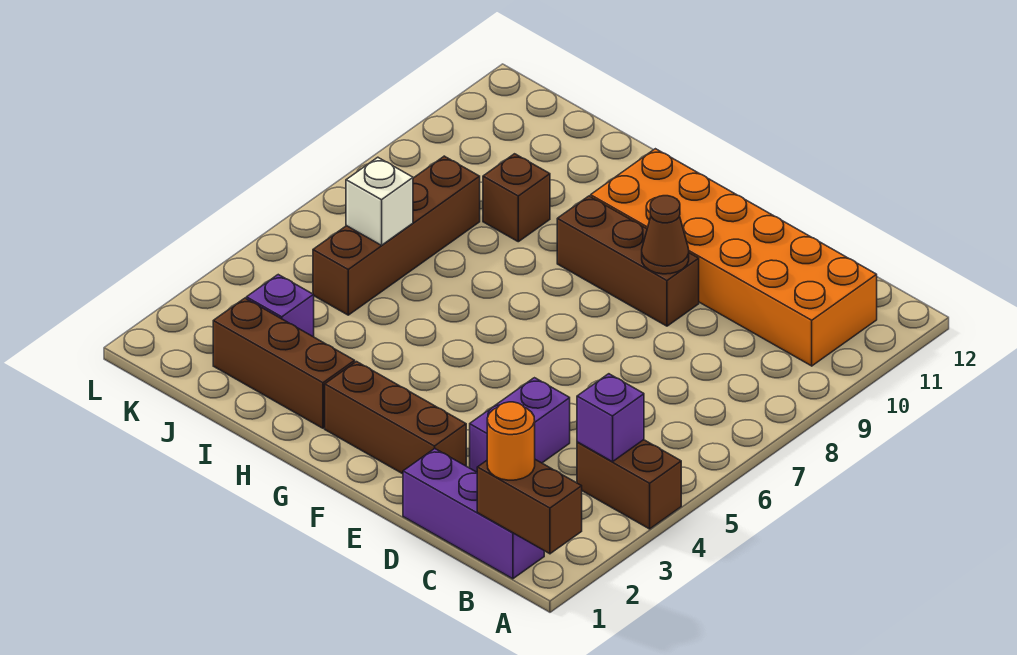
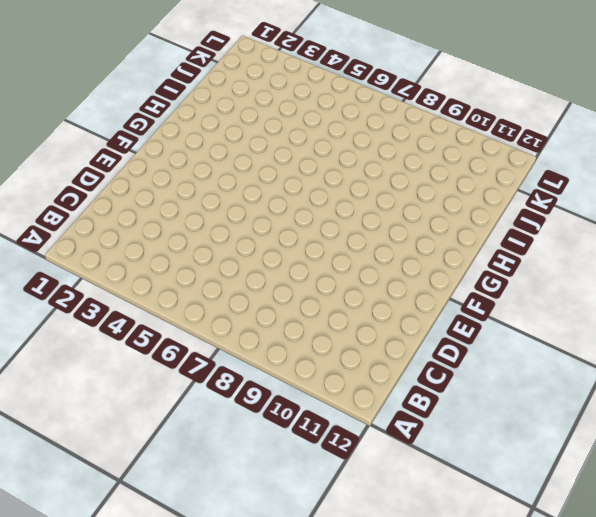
none -> brown brick A4:B4 level 1
none -> purple brick B1:D1 level 1
none -> orange brick B10:G11 level 1

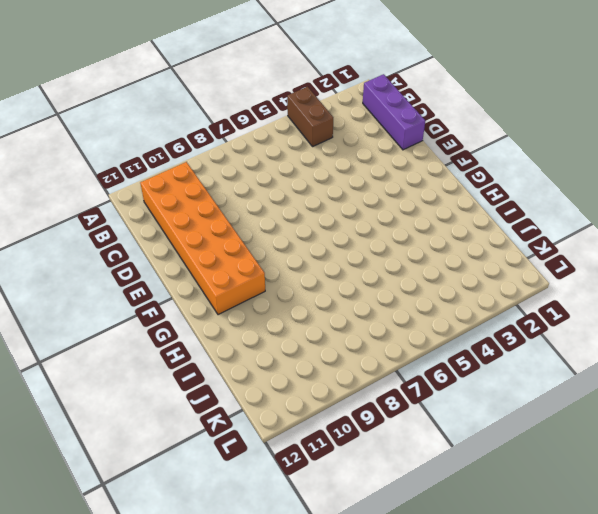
none -> purple brick D3:D4 level 1
none -> brown brick E2:G2 level 1
none -> brown brick E9:G9 level 1

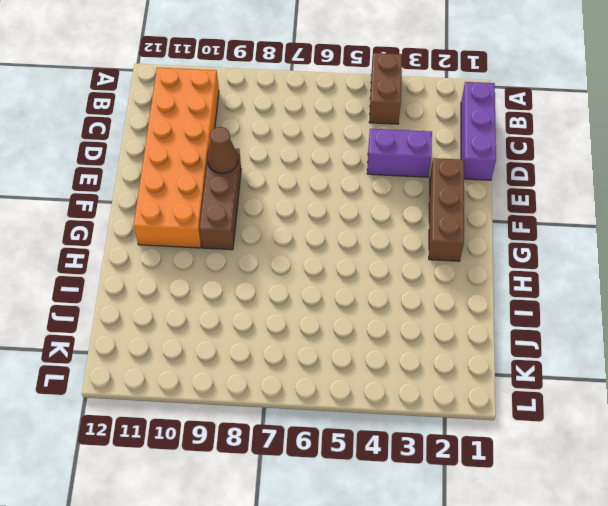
none -> brown brick H2:J2 level 1
none -> brown brick I9 level 1
none -> purple brick J3 level 1

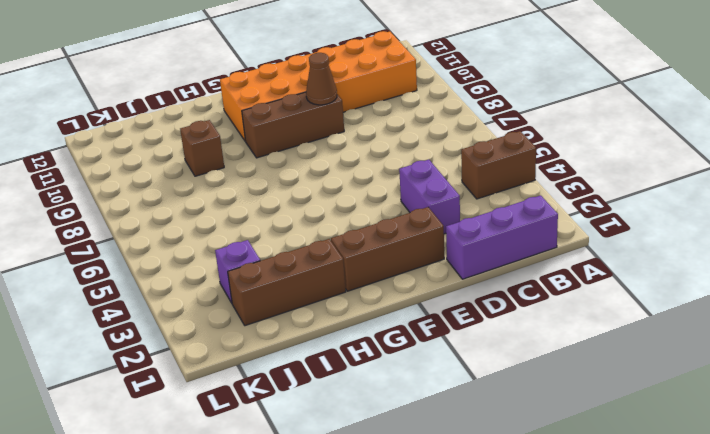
none -> brown brick J5:J8 level 1
none -> brown brick A1:B1 level 2
none -> purple brick B4 level 2

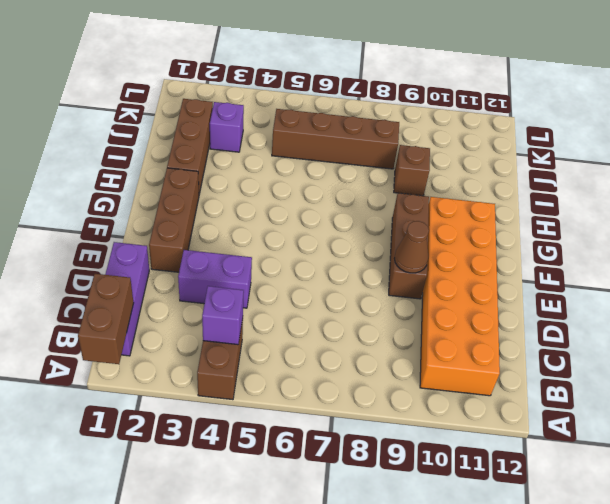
none -> white brick J6 level 2
none -> orange round brick B1 level 3

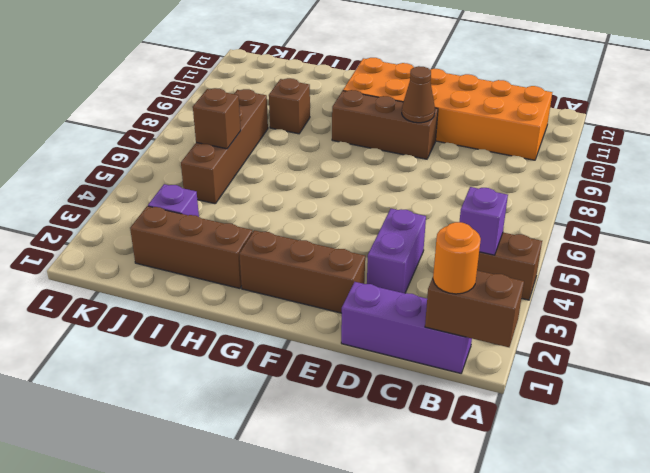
brown brick J6 level 2 -> white brick J6 level 2

